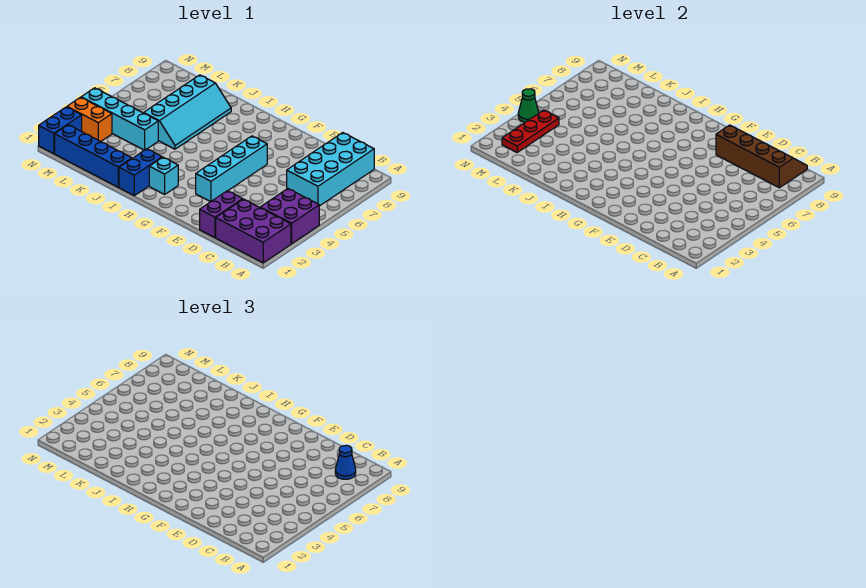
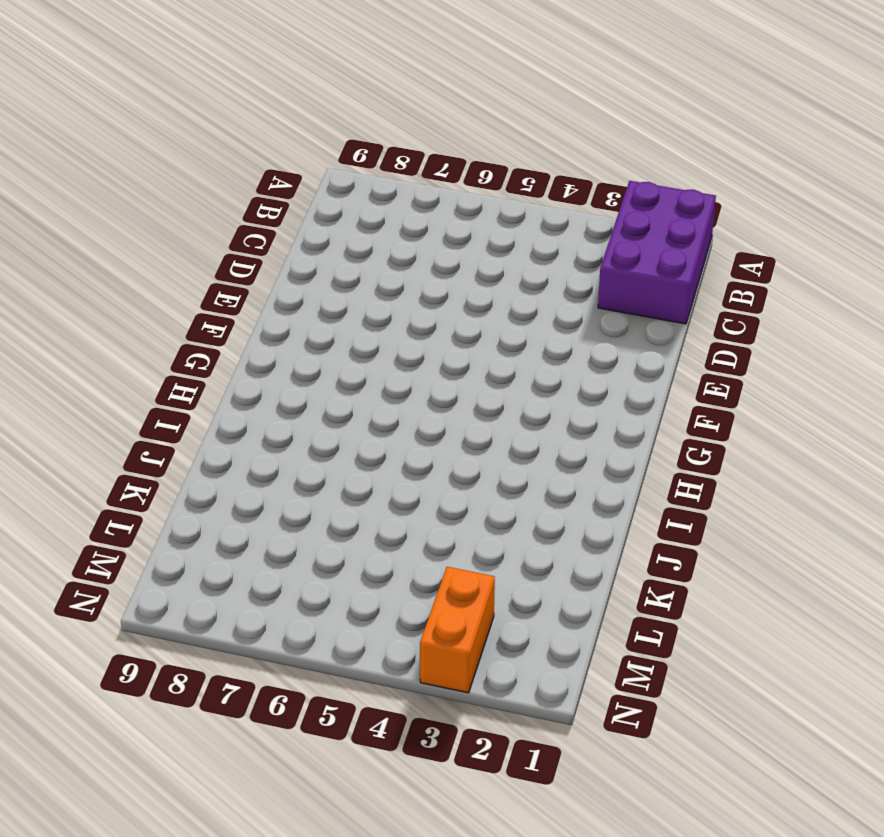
none -> purple brick A3:B4 level 1
none -> cyan brick B6:C9 level 1
none -> purple brick D1:D2 level 1

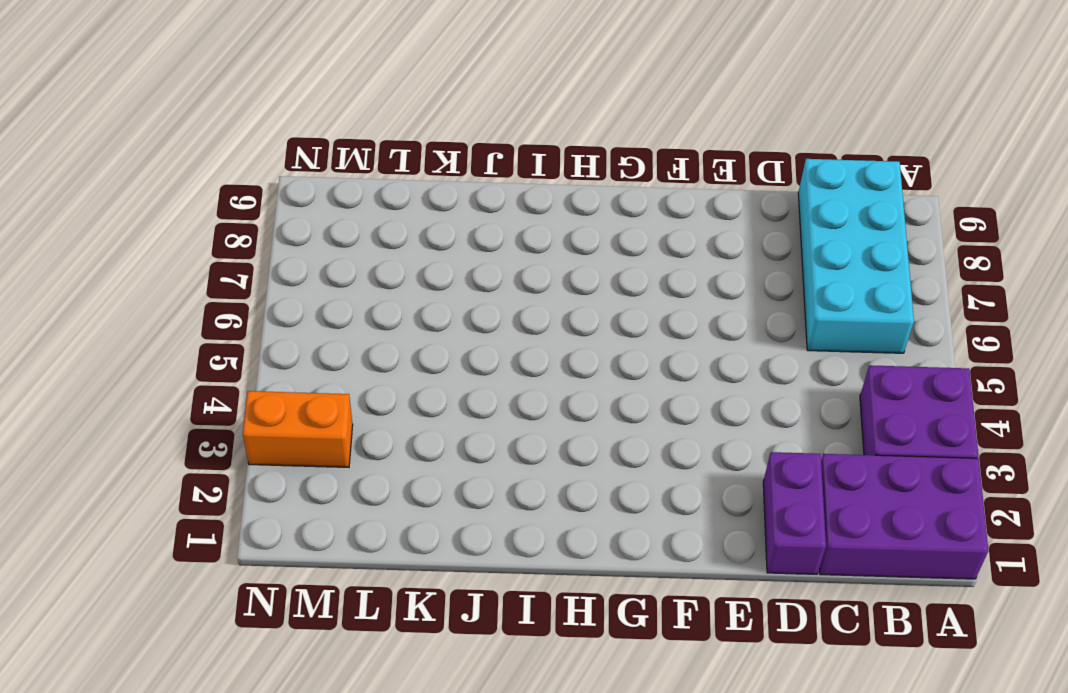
none -> cyan brick F3:F6 level 1
none -> cyan brick H2 level 1
none -> blue brick I1:I2 level 1

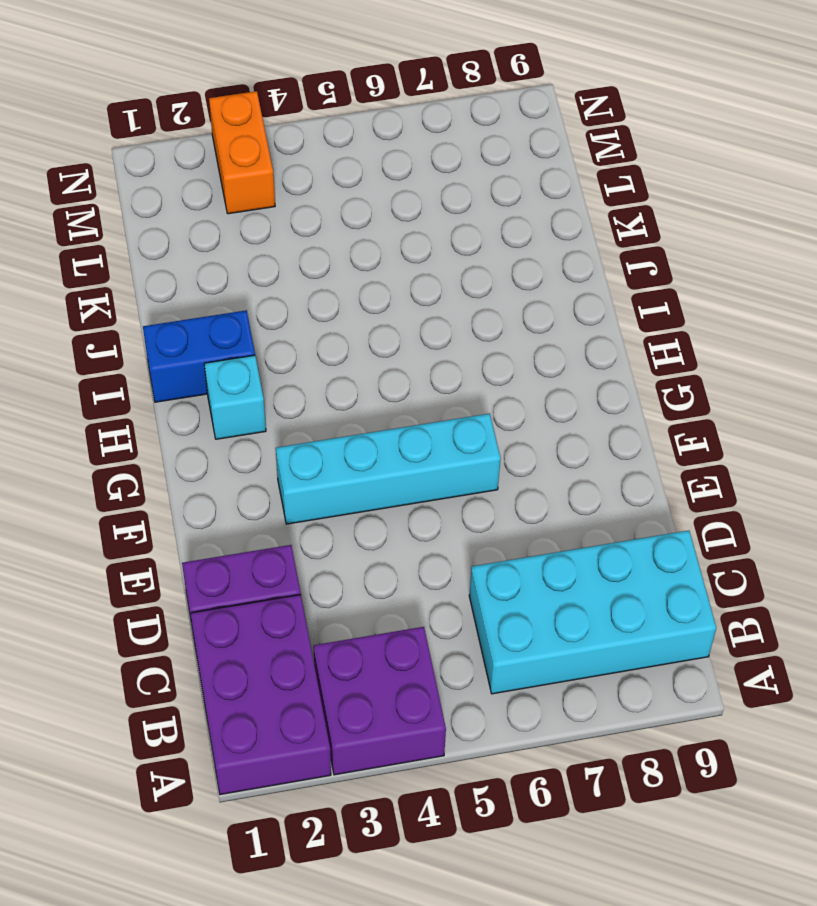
none -> blue brick J1:M1 level 1
none -> cyan slope J5:K8 level 1 top K
none -> cyan brick K4:N4 level 1

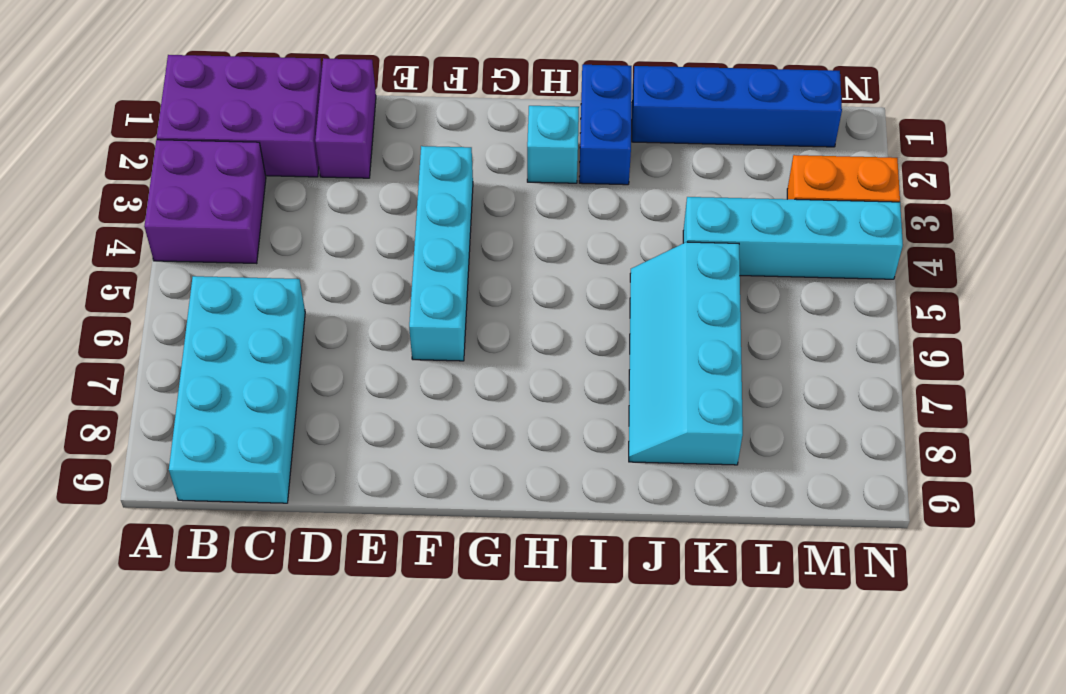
none -> blue brick N1:N2 level 1
none -> brown slope B8:E9 level 2 top 8
none -> red plate M2:M4 level 2

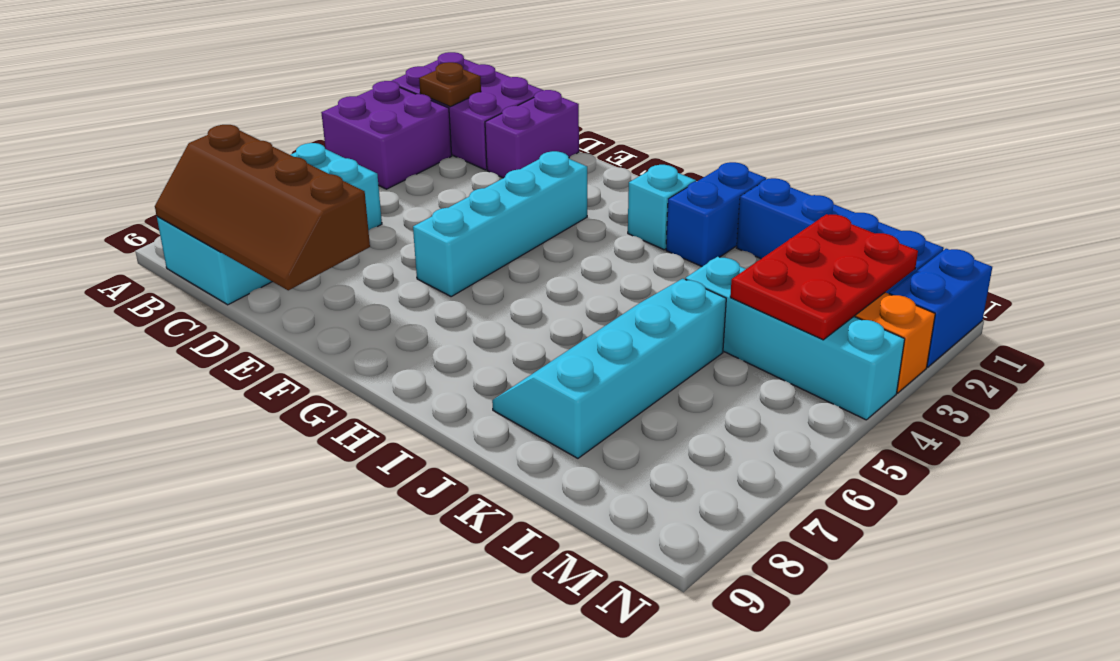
brown plate B2 level 2 -> none
red plate L2:M4 level 2 -> red plate M2:M4 level 2
none -> green cone N4 level 2
none -> blue cone B8 level 3

